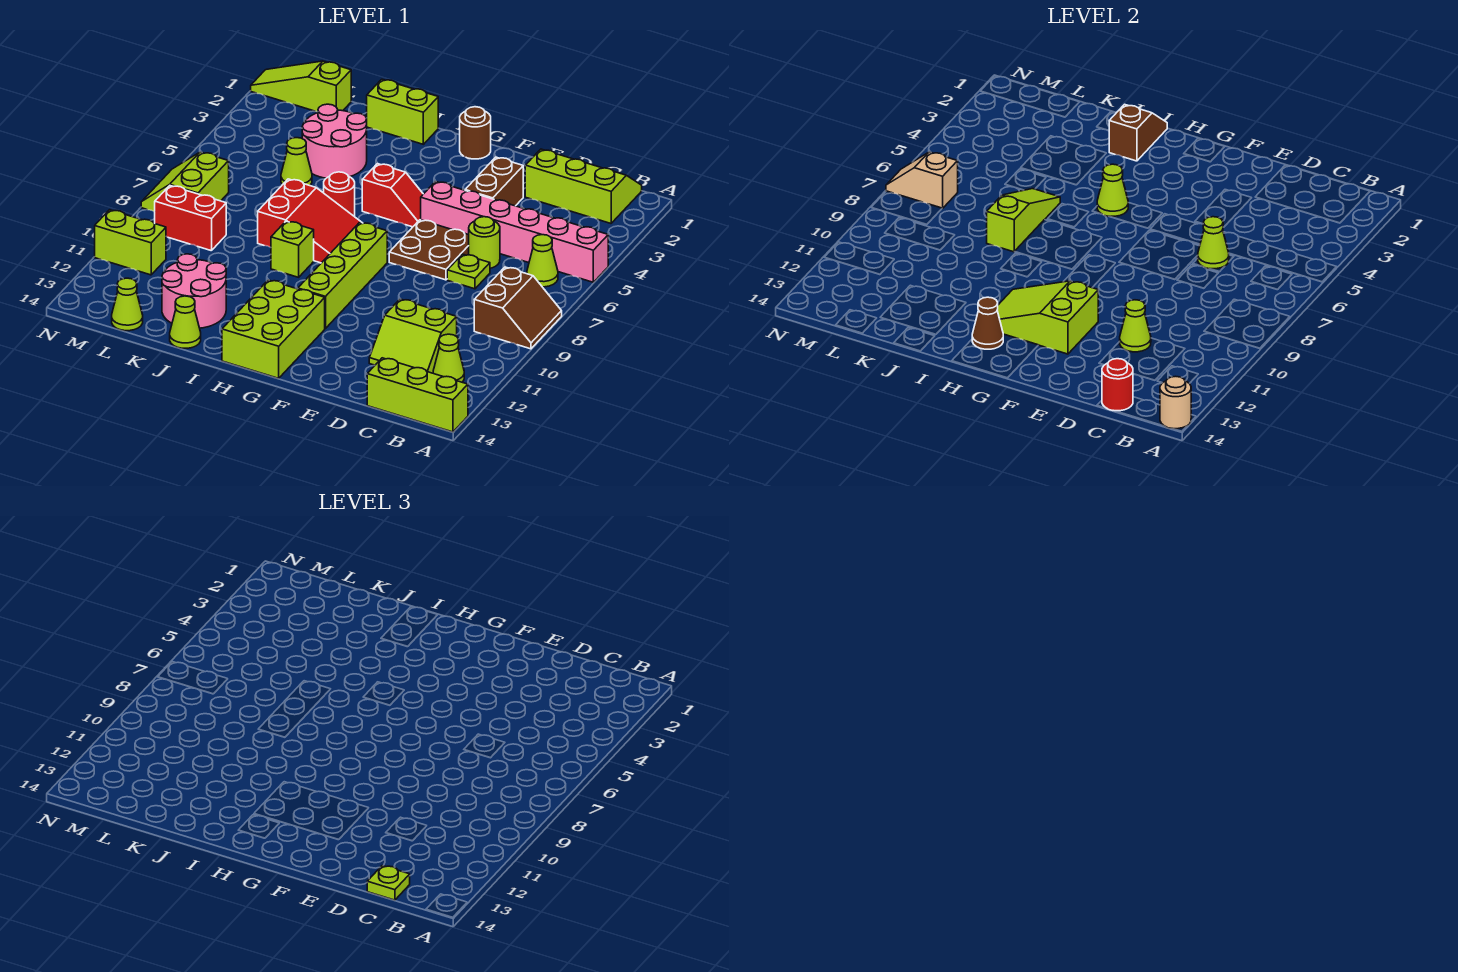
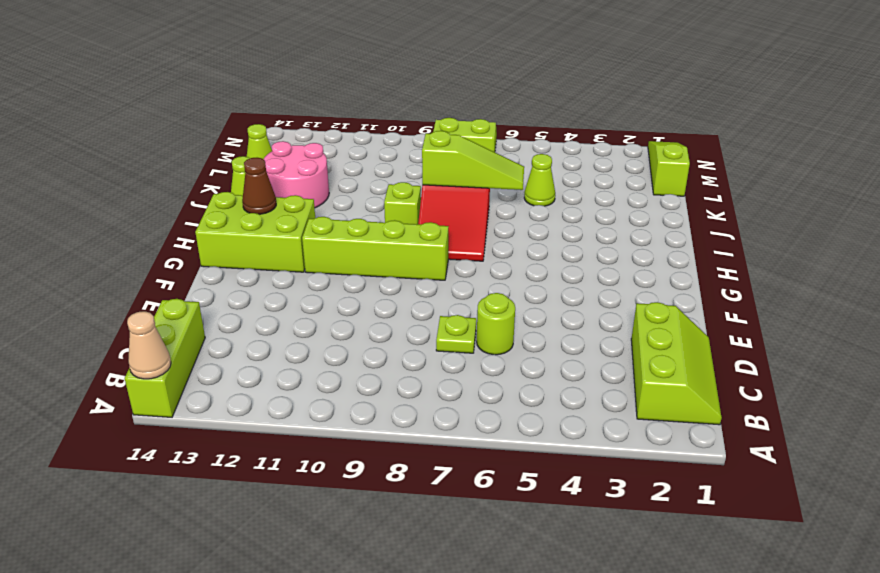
tan cone A14 level 2 -> tan round brick A14 level 2
none -> pink brick A5:F5 level 1
none -> brown slope A8:B9 level 1 top B
none -> lime cone B6 level 1
none -> lime cone B12 level 1

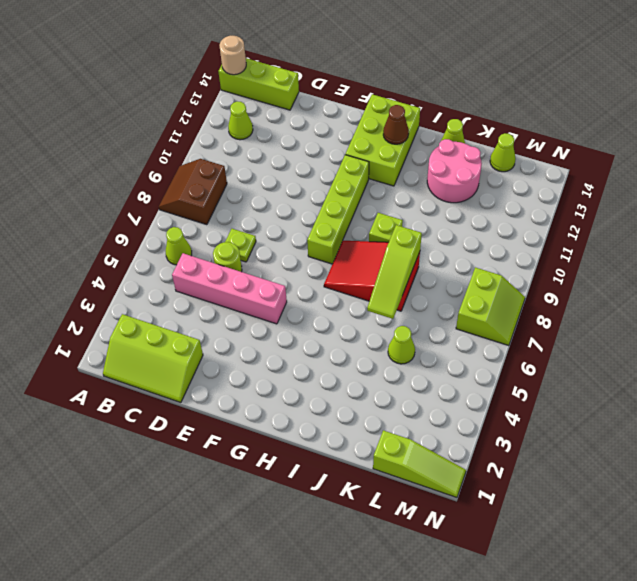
pink brick C5:F5 level 1 -> pink brick A5:F5 level 1
none -> lime slope C11:D12 level 1 top 11
none -> brown brick E3:E4 level 1
none -> brown plate E6:F7 level 1
none -> brown round brick G1 level 1

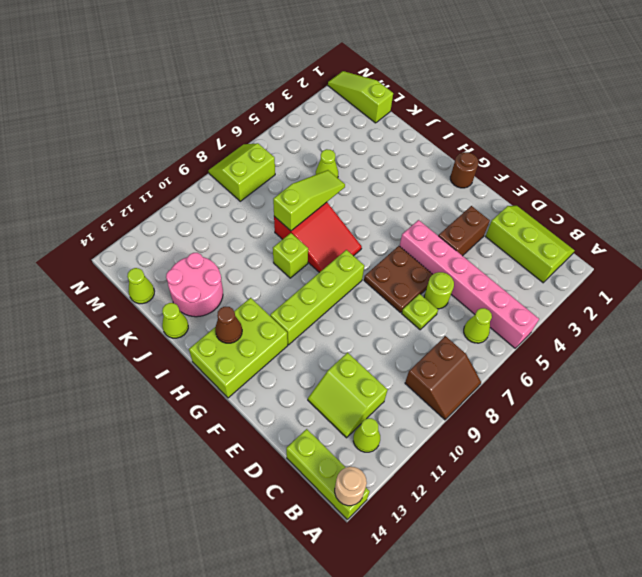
none -> red slope G5:H5 level 1 top H
none -> lime brick I1:J1 level 1
none -> red round brick I6 level 1
none -> pink round brick J3:K4 level 1

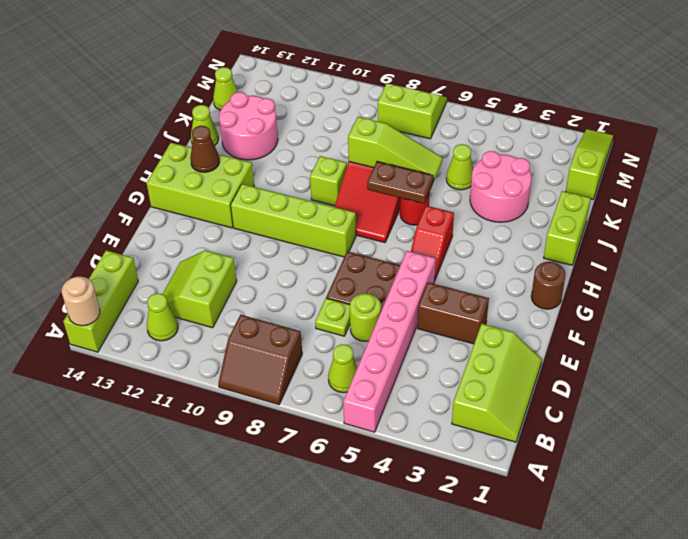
brown plate I6:I7 level 2 -> none
none -> red brick L9:M9 level 1
none -> lime brick M11:N11 level 1
none -> red round brick C14 level 2
none -> lime cone D6 level 2

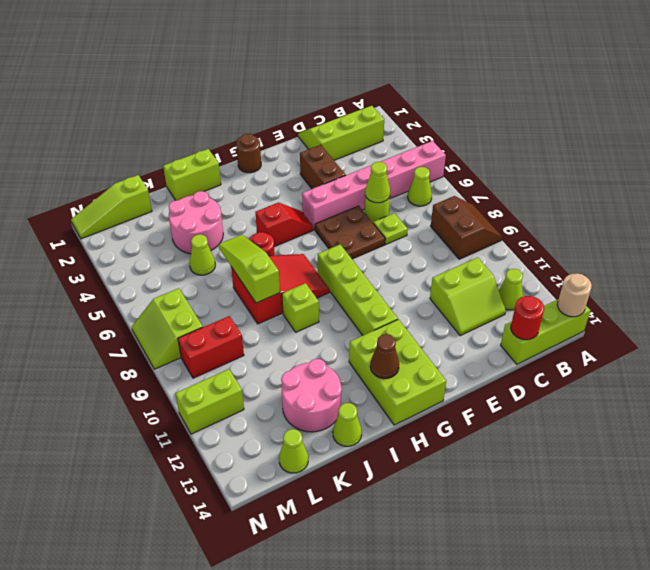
none -> lime cone D11 level 2
none -> lime slope F11:H12 level 2 top F
none -> lime cone H5 level 2
none -> brown slope I1:I2 level 2 top 2

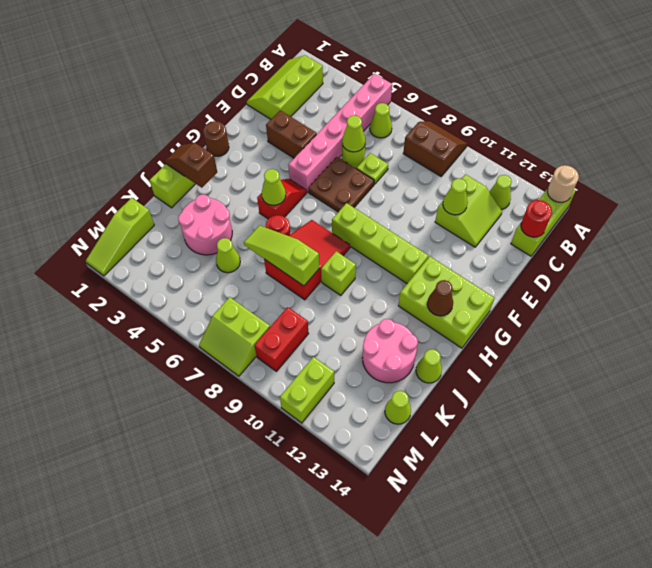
none -> lime slope F11:H12 level 2 top F
none -> tan slope M7:N7 level 2 top M
none -> lime plate C14 level 3

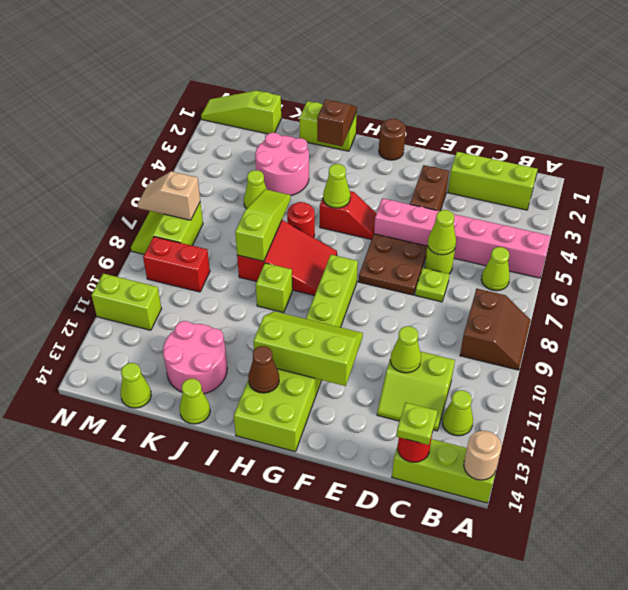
lime slope F11:H12 level 2 top 12 -> lime slope F11:H12 level 2 top F

